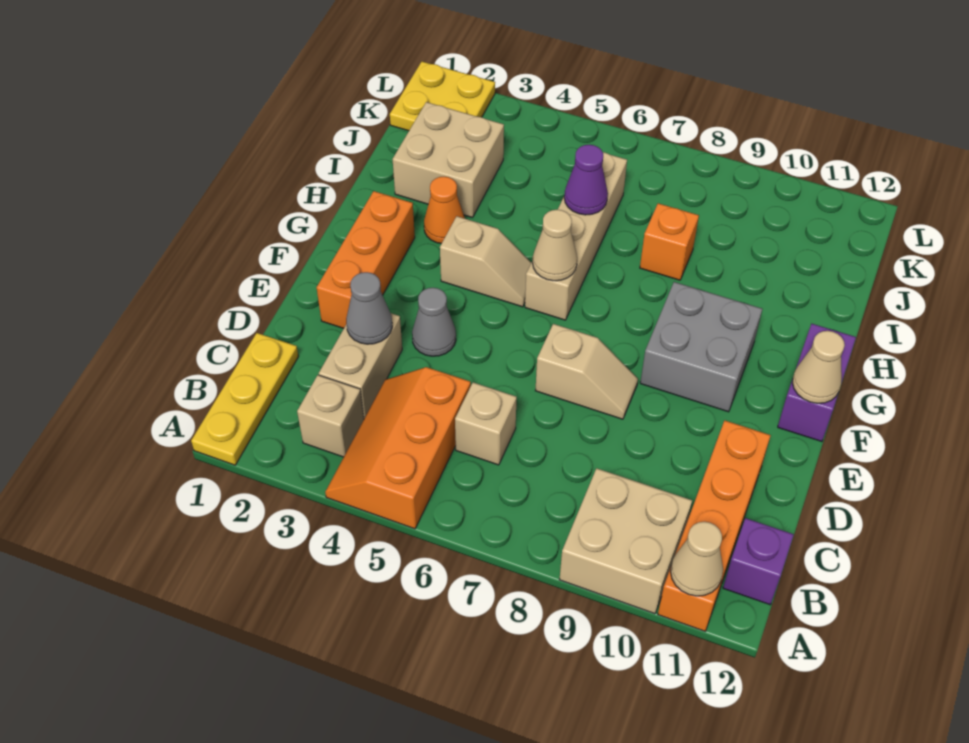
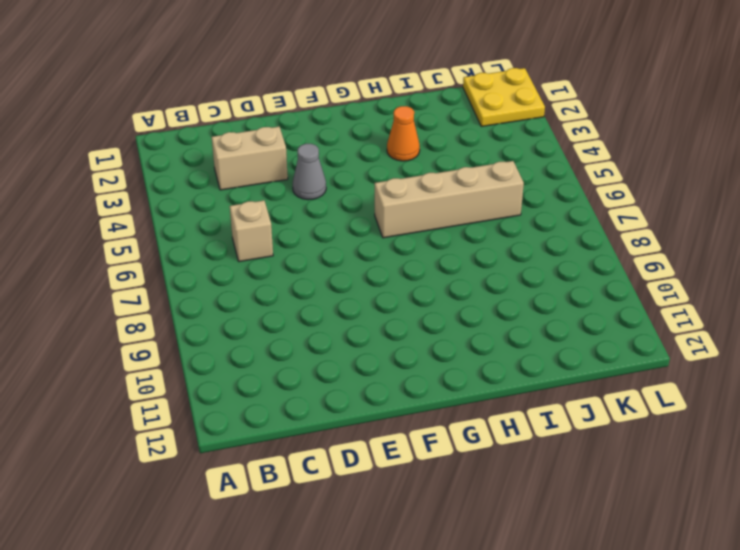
none -> yellow plate A1:C1 level 1
none -> orange slope A4:C5 level 1 top 5
none -> tan brick A9:B10 level 1

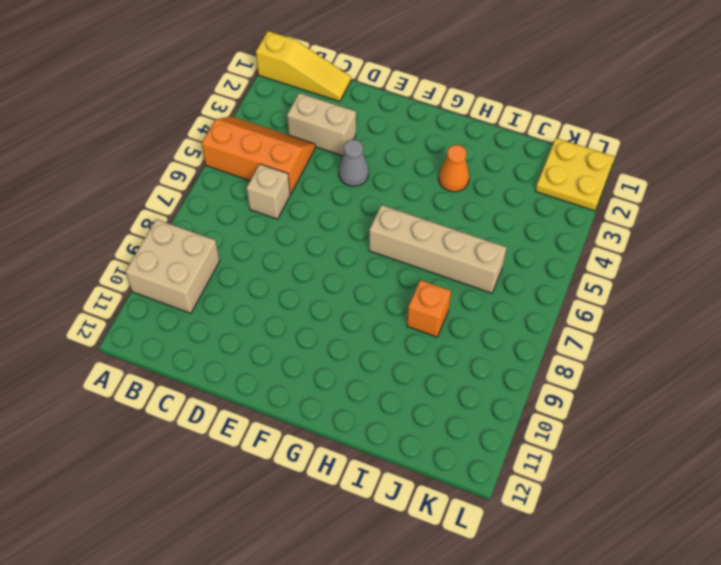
yellow slope A1:C1 level 1 top A -> yellow plate A1:C1 level 1
none -> orange brick A11:D11 level 1
none -> tan brick B3 level 1
none -> purple brick B12 level 1

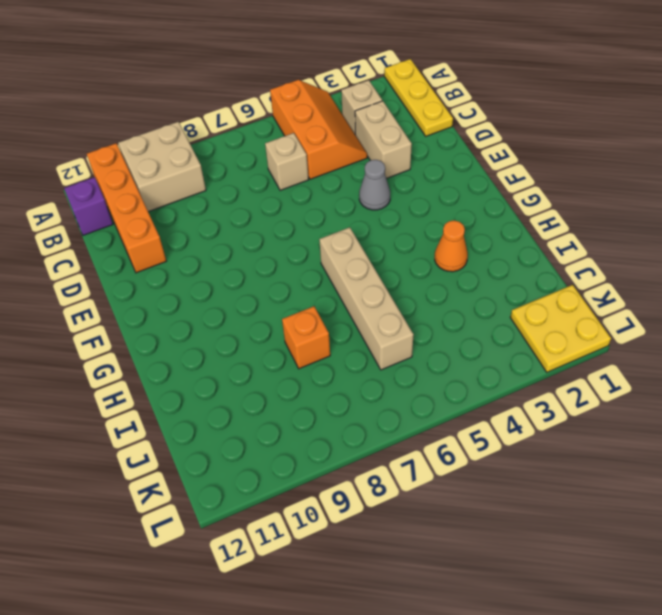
none -> orange brick E2:G2 level 1
none -> tan slope E7:E8 level 1 top 7
none -> grey brick F9:G10 level 1

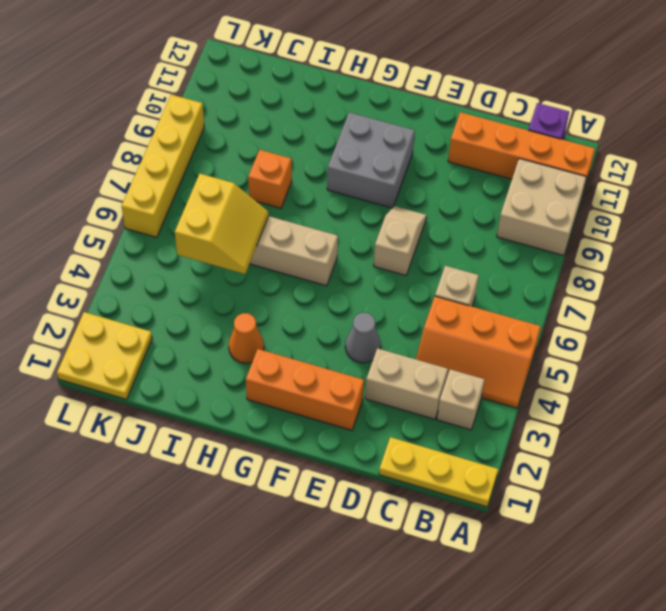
yellow slope I5:J6 level 2 top J -> purple cone I6 level 2
yellow brick L6:L9 level 1 -> none
none -> purple brick F12:G12 level 1
none -> tan slope G4:G5 level 1 top 4
none -> tan brick I2:J3 level 1

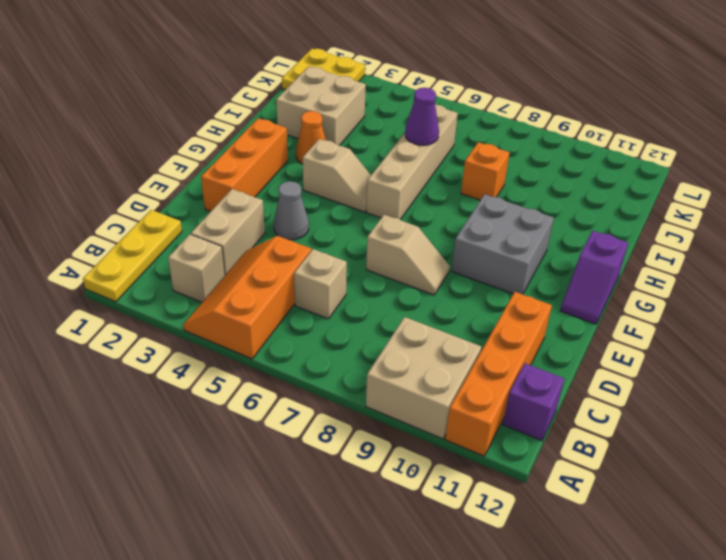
purple slope F12:G12 level 1 top G -> purple brick F12:G12 level 1
none -> tan cone A11 level 2
none -> grey cone D3 level 2
none -> tan cone F12 level 2

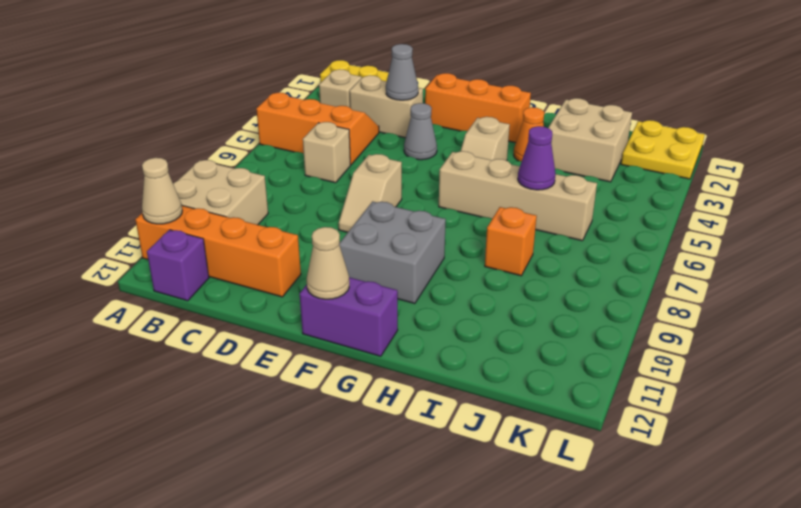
none -> tan cone G6 level 2

